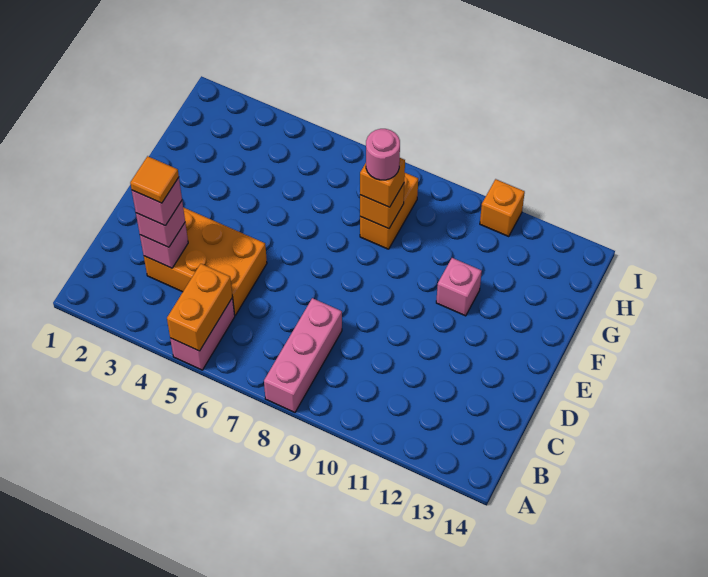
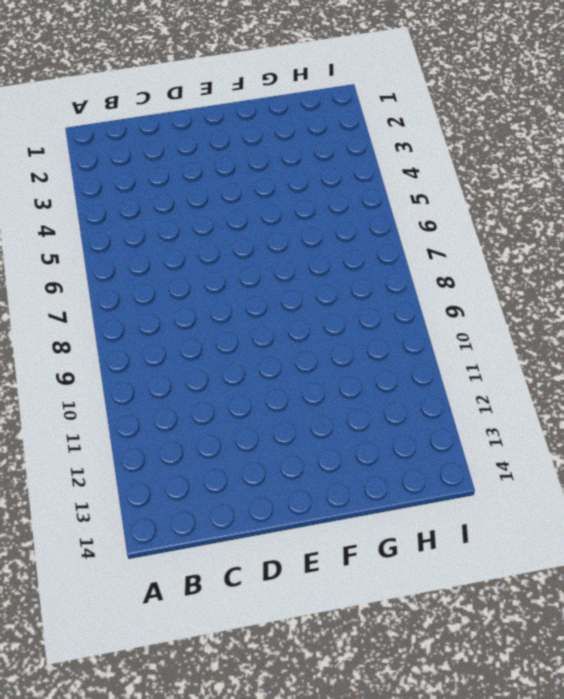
none -> pink brick A5:B5 level 1
none -> pink brick A8:C8 level 1
none -> orange brick C3:D5 level 1

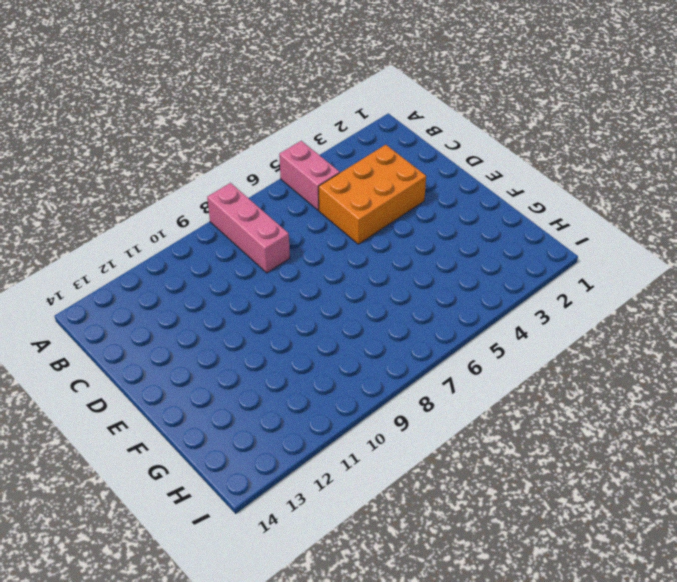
none -> pink brick F11 level 1
none -> orange brick G8:H8 level 1
none -> orange brick I11 level 1

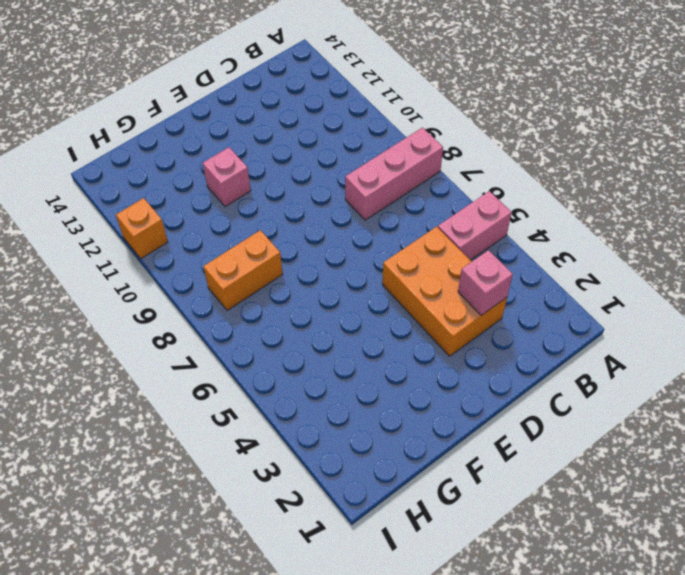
none -> orange brick A5:B5 level 2
none -> orange brick G8 level 2
none -> pink brick C3 level 3

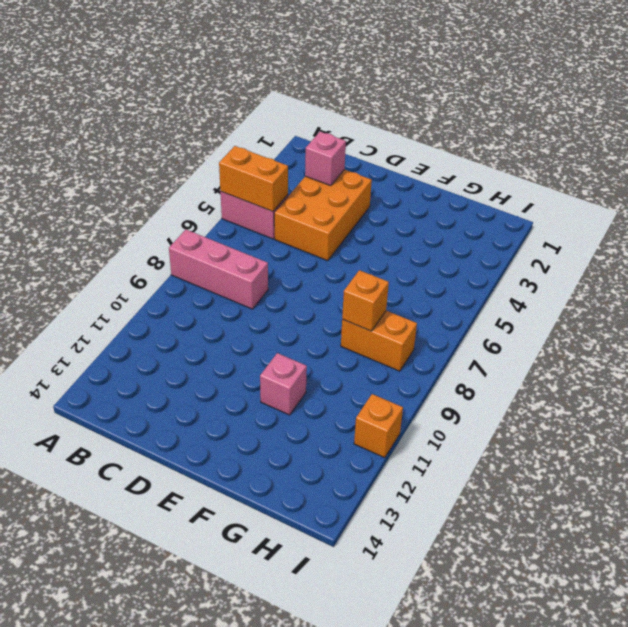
none -> pink brick C3 level 3
none -> orange brick G8 level 3
none -> pink brick C3 level 4

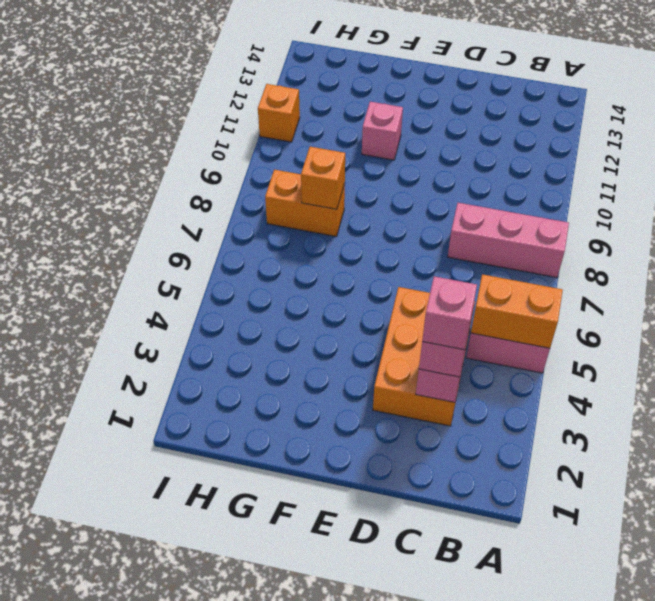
none -> orange brick G8 level 3
none -> pink round brick G8 level 4
none -> orange tile C3 level 5

